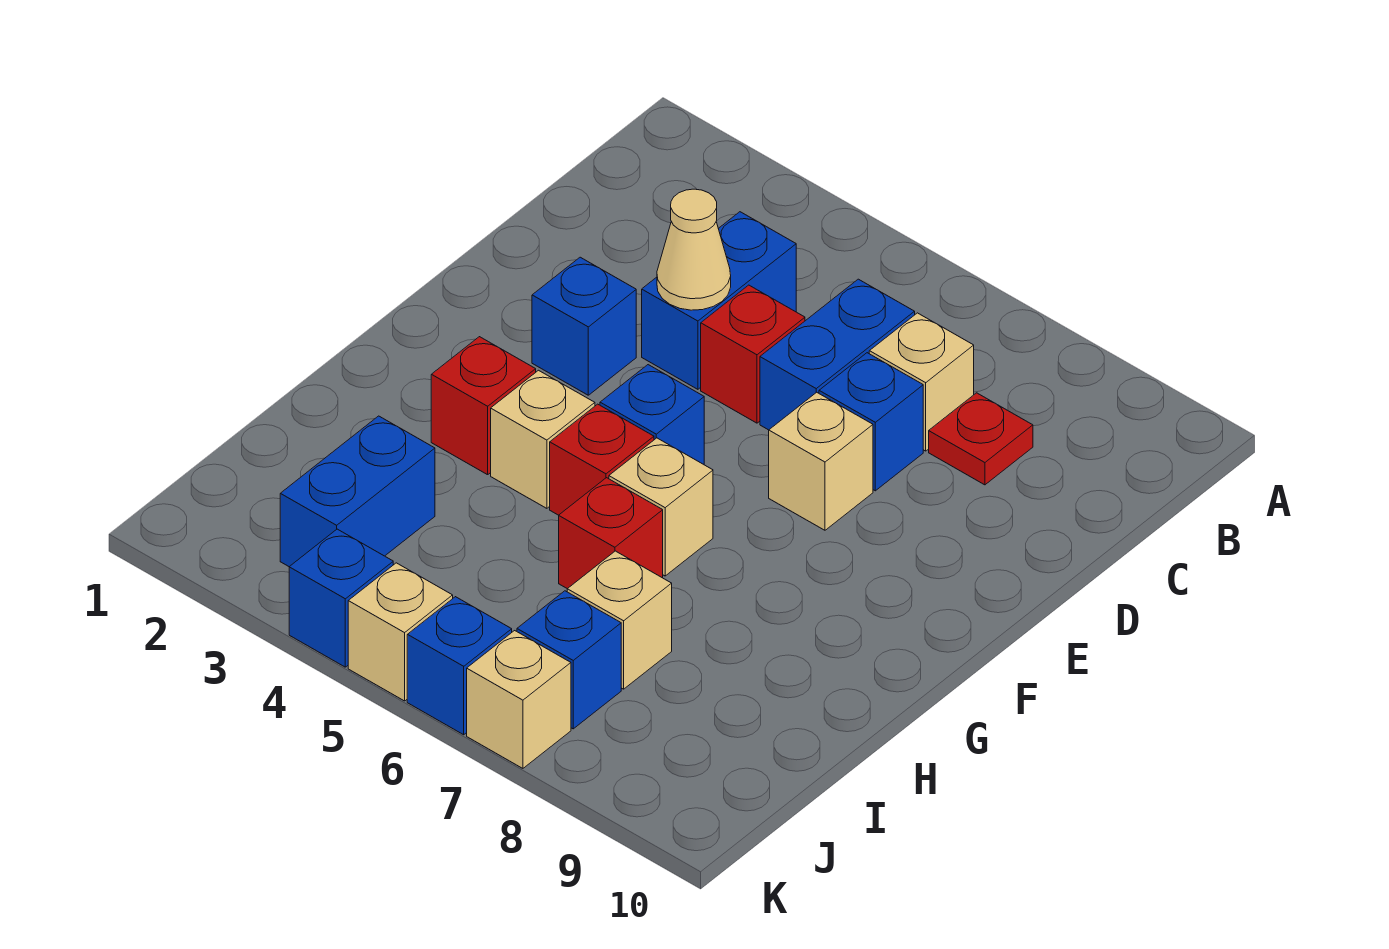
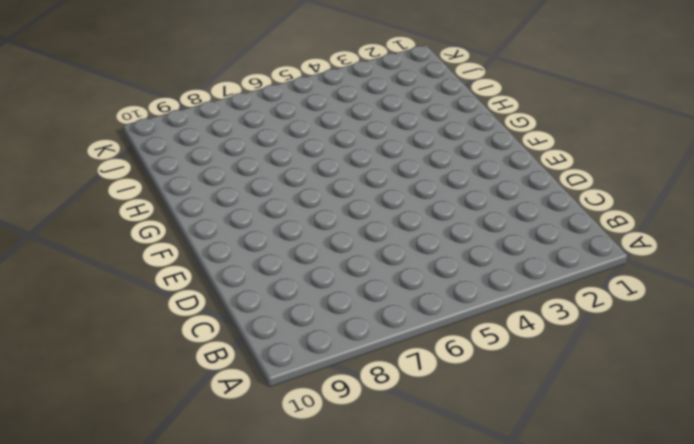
none -> blue brick C4:D4 level 1
none -> blue brick C6:D6 level 1
none -> tan brick C7 level 1

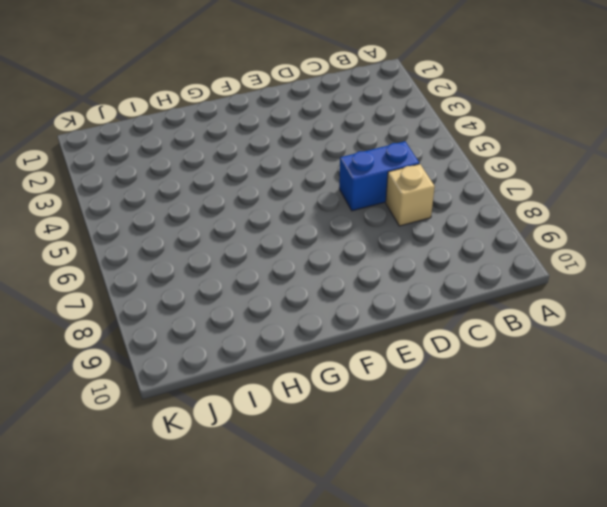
none -> blue brick C4:D4 level 1
none -> red plate C8 level 1
none -> red brick D5 level 1

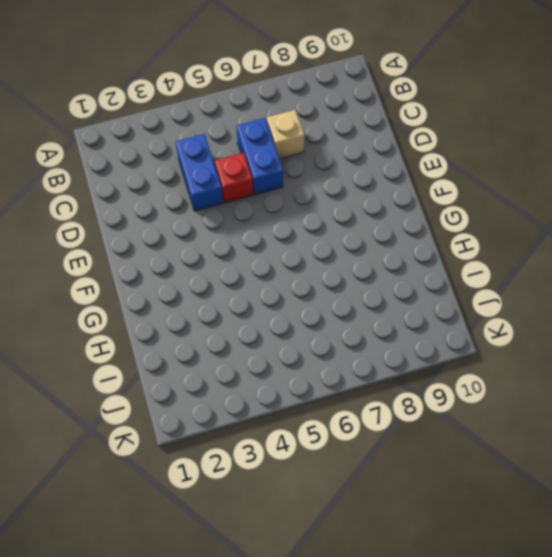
none -> red plate C8 level 1
none -> blue brick D7 level 1
none -> blue brick E3 level 1

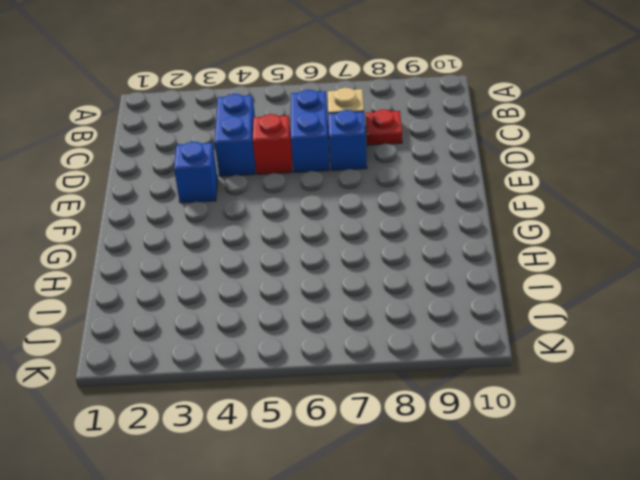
none -> tan brick E7 level 1
none -> blue brick F5 level 1
none -> red brick G3 level 1

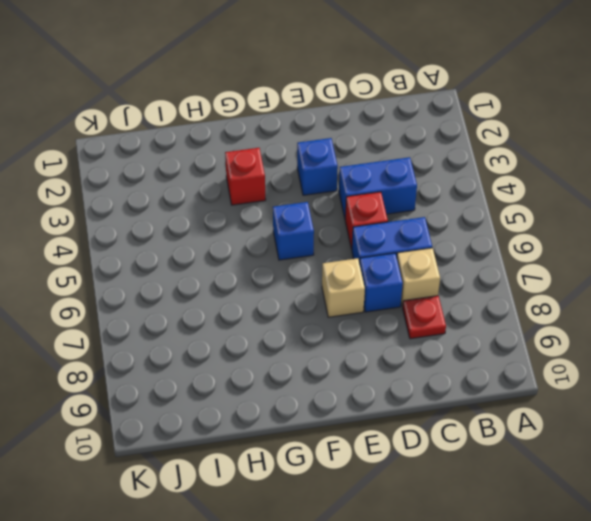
none -> tan brick G4 level 1
none -> red brick G5 level 1
none -> tan brick G6 level 1

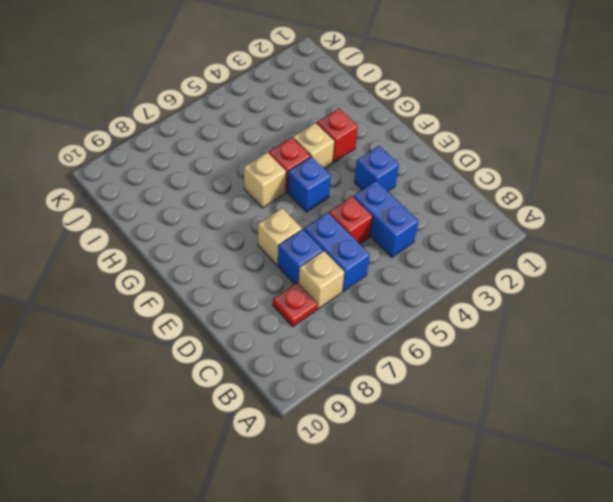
none -> red brick H6 level 1
none -> blue brick I3:J3 level 1
none -> tan brick I7 level 1

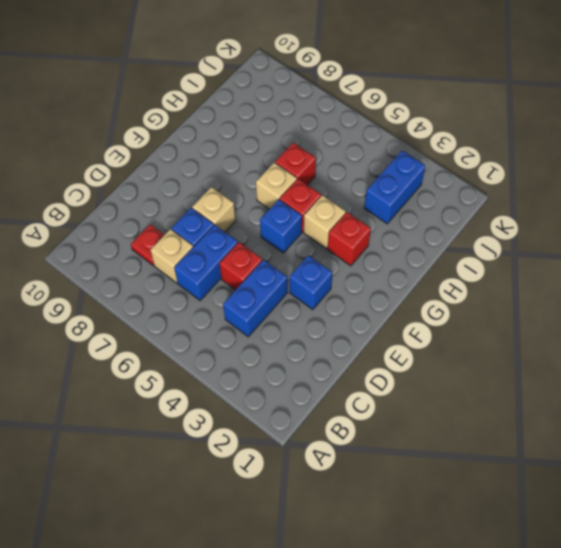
none -> tan brick I7 level 1
none -> blue brick J7 level 1
none -> blue brick K4 level 1

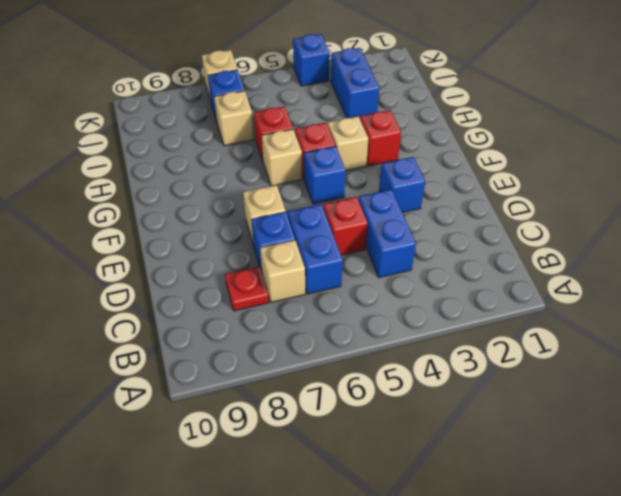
none -> tan brick K5 level 1
none -> blue brick K6 level 1
none -> tan cone D4 level 2

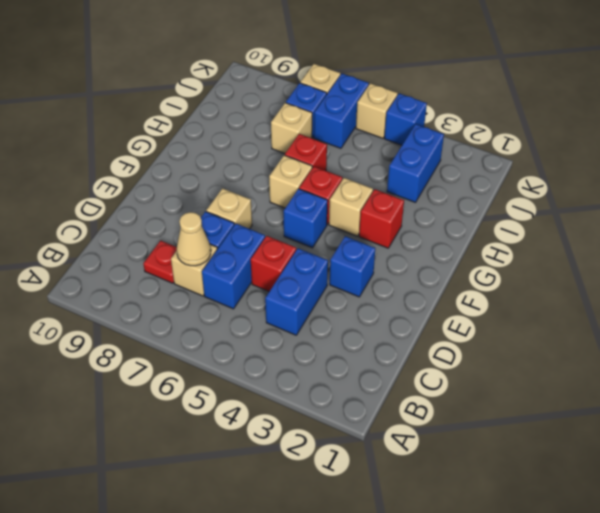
tan cone C7 level 2 -> tan cone D4 level 2
blue brick J6:K6 level 1 -> blue brick K6 level 1

